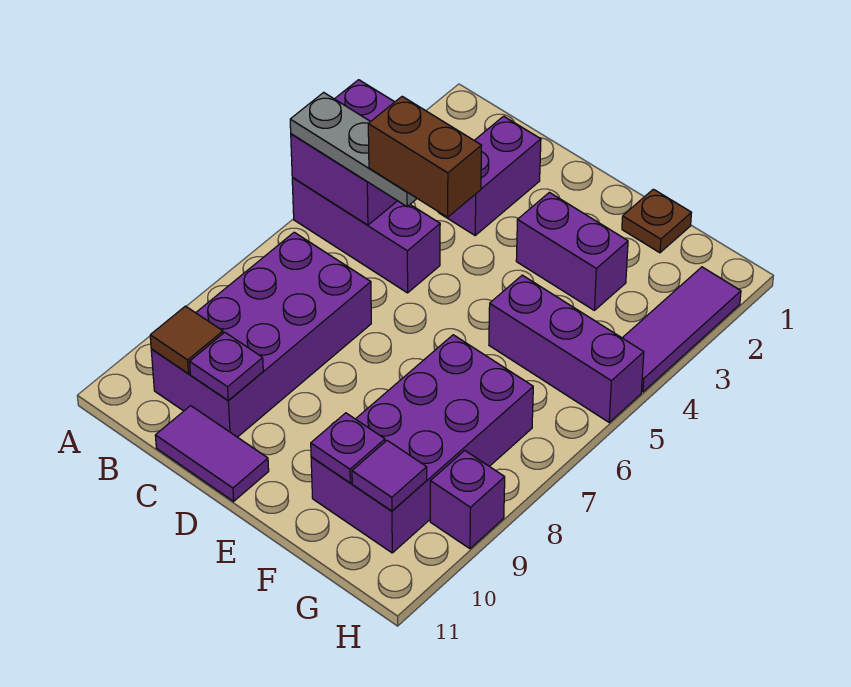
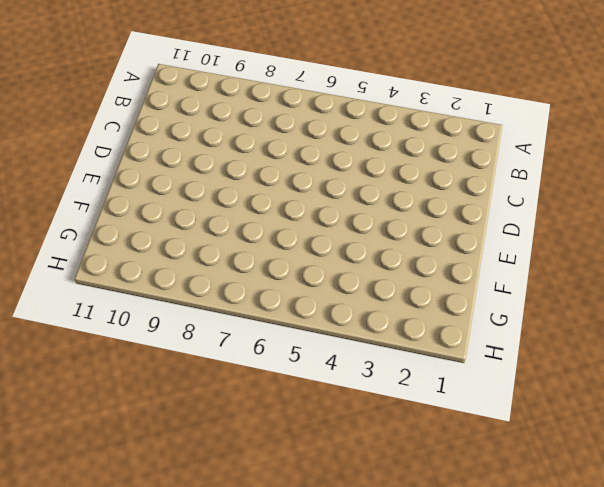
none -> purple brick A5:C5 level 1
none -> purple brick B7:C10 level 1
none -> purple brick C2:C3 level 1

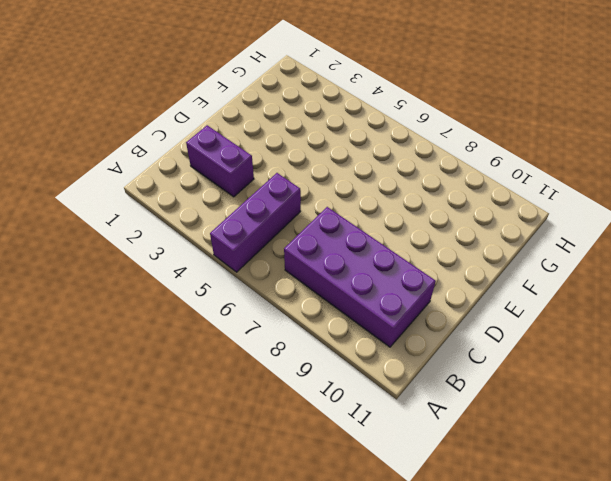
none -> purple tile C11:D11 level 1
none -> purple brick E3:F3 level 1
none -> brown plate F1 level 1

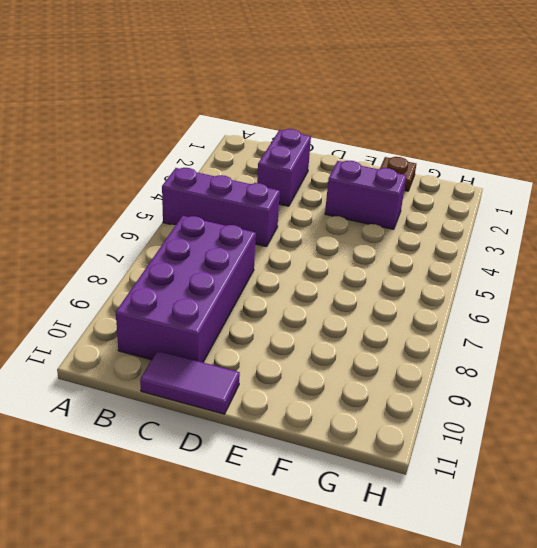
none -> purple brick F5:H5 level 1
none -> purple brick F7:G10 level 1
none -> purple tile H2:H4 level 1

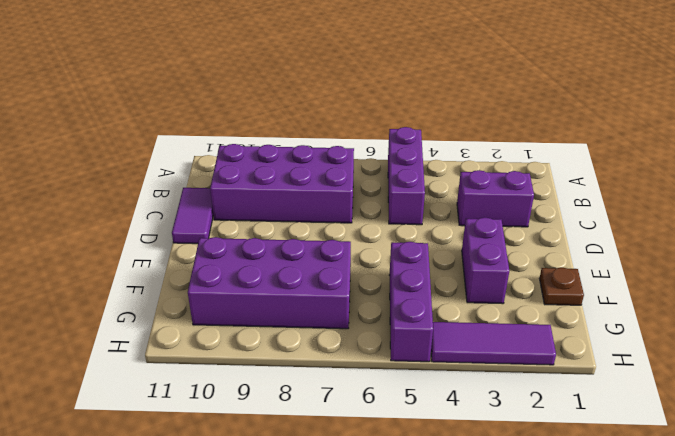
none -> purple brick H9 level 1
none -> purple brick A4:B5 level 2
none -> brown tile B10 level 2

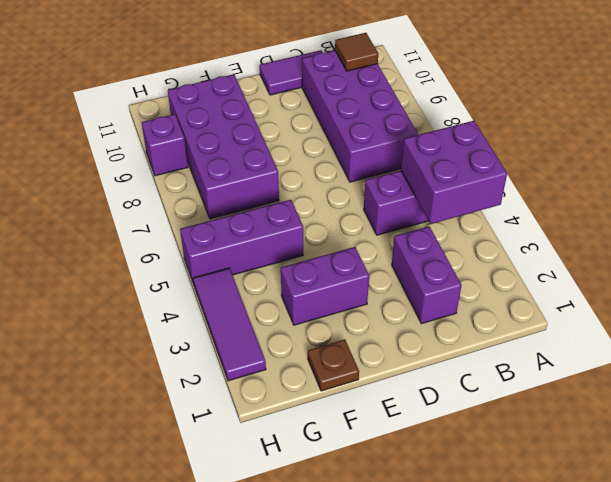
none -> purple plate C10 level 2
none -> purple plate F10 level 2
none -> purple tile G10 level 2

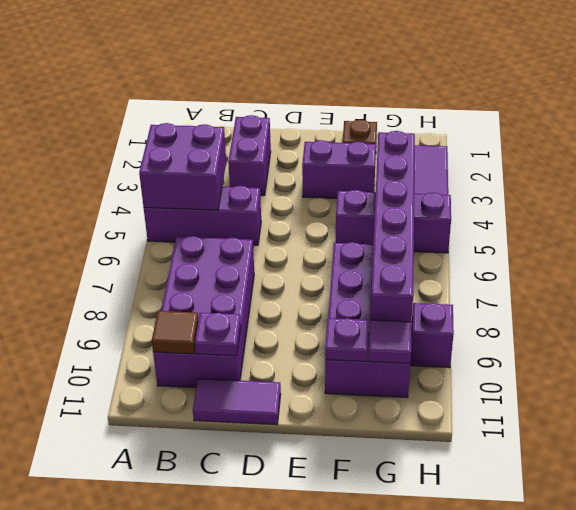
purple brick G4:G9 level 2 -> none
none -> grey plate A5:C5 level 3
none -> brown brick C5:D5 level 4

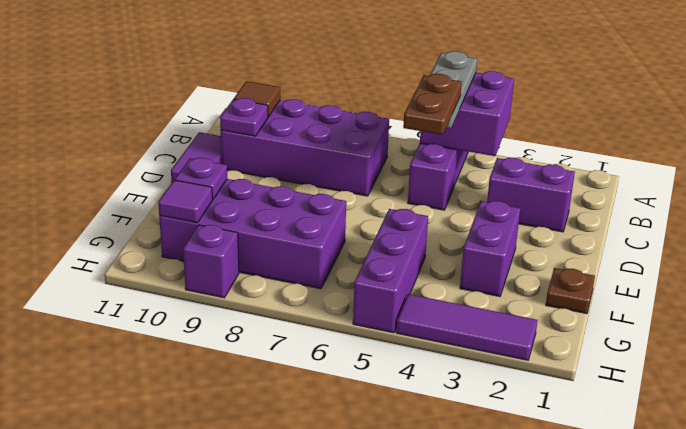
brown plate C5:D5 level 4 -> brown brick C5:D5 level 4

